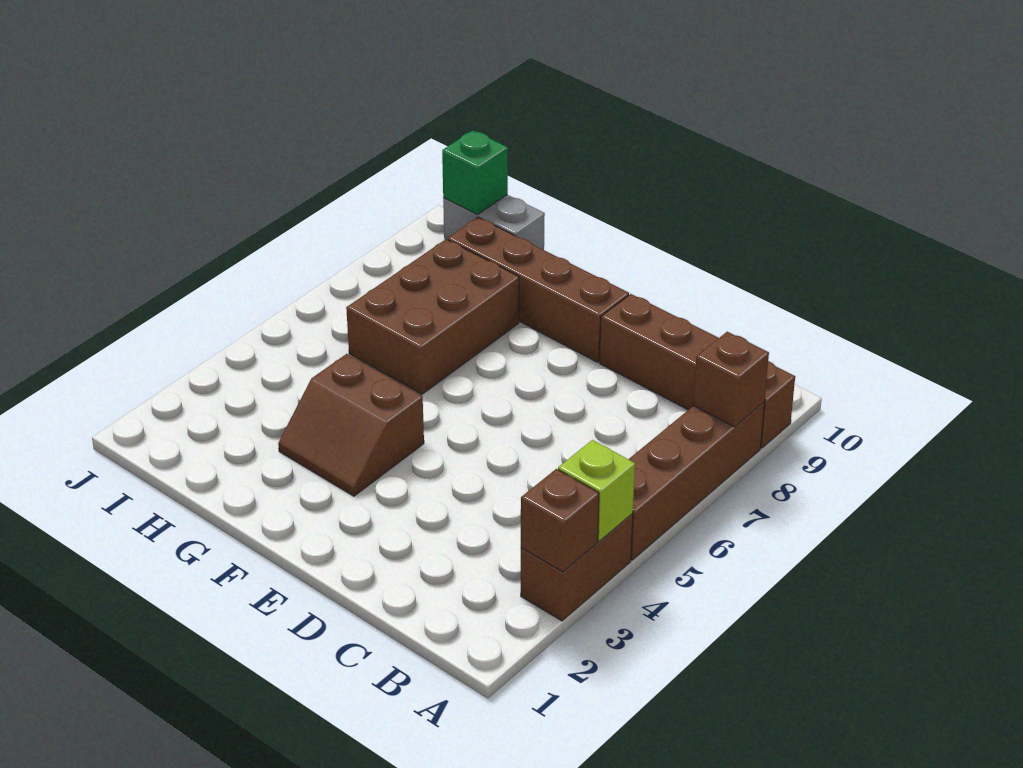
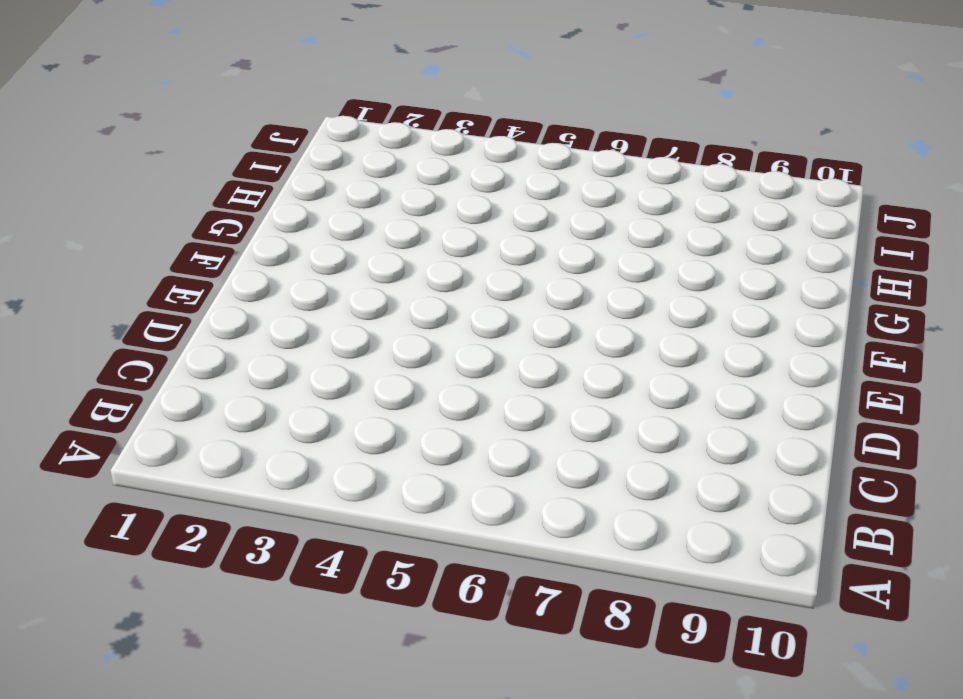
none -> brown brick A3:A4 level 1
none -> brown brick A5:A8 level 1

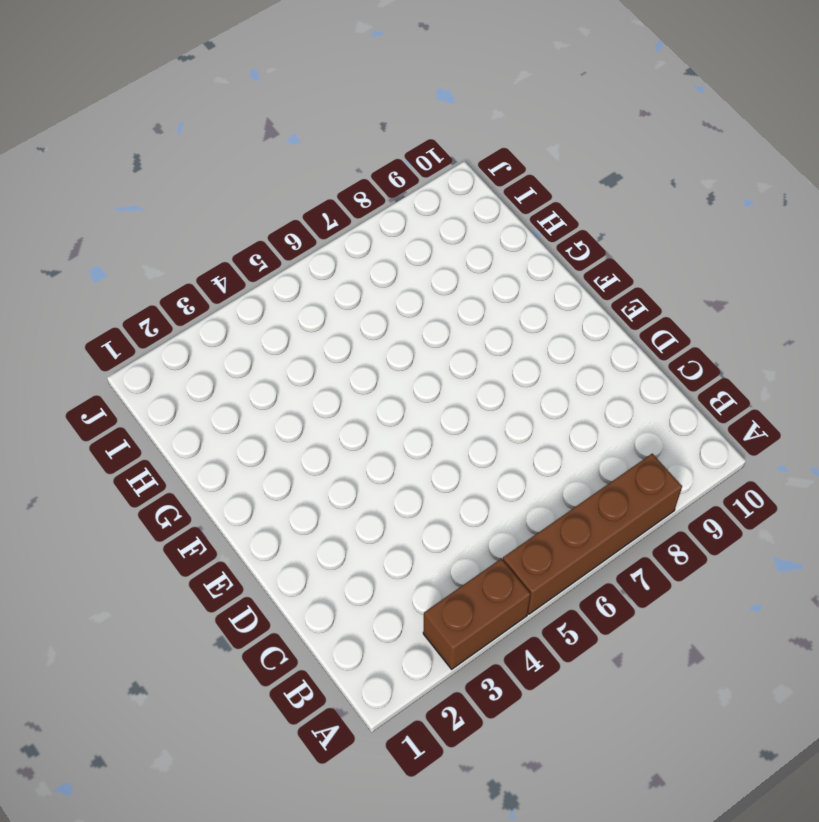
none -> brown brick A9:D9 level 1
none -> brown brick E9:H9 level 1

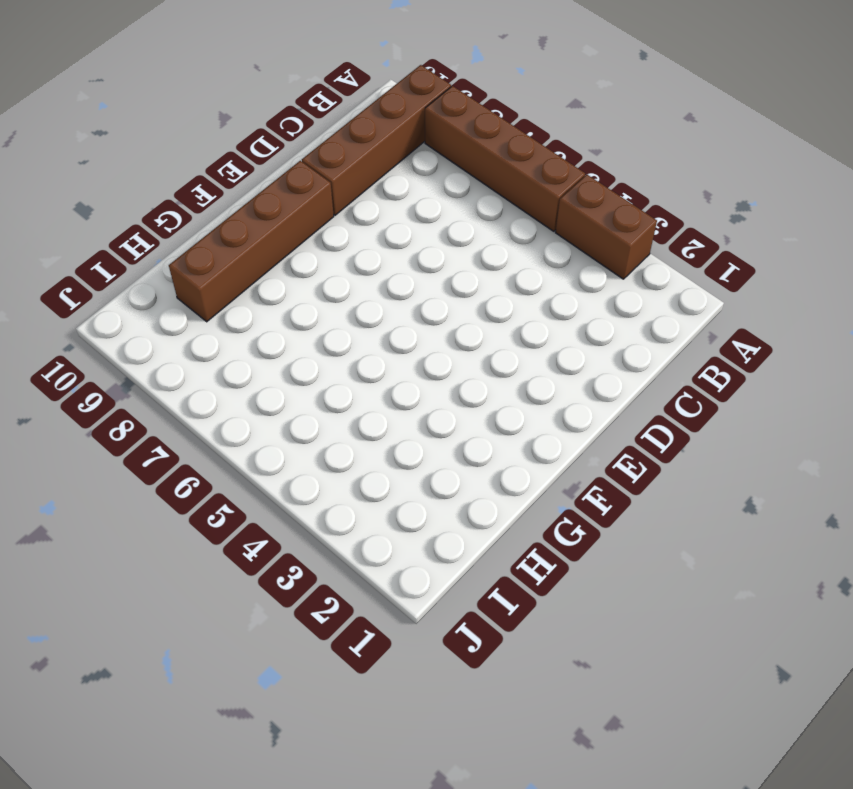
none -> brown slope F3:G4 level 1 top 4
none -> brown brick G6:H8 level 1

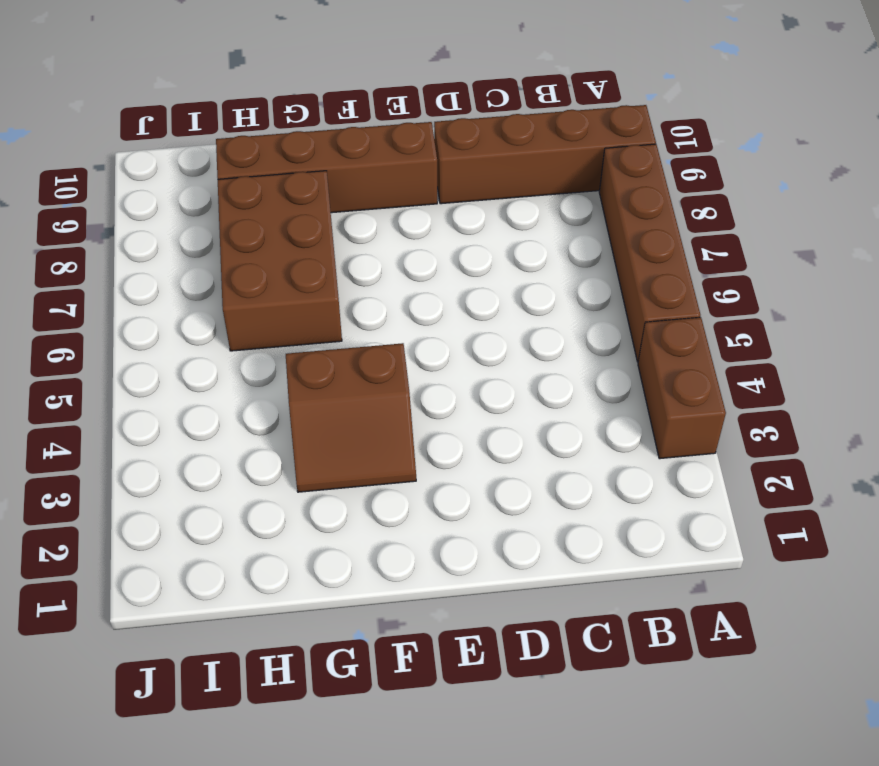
none -> grey brick H10:I10 level 1
none -> brown brick A3 level 2

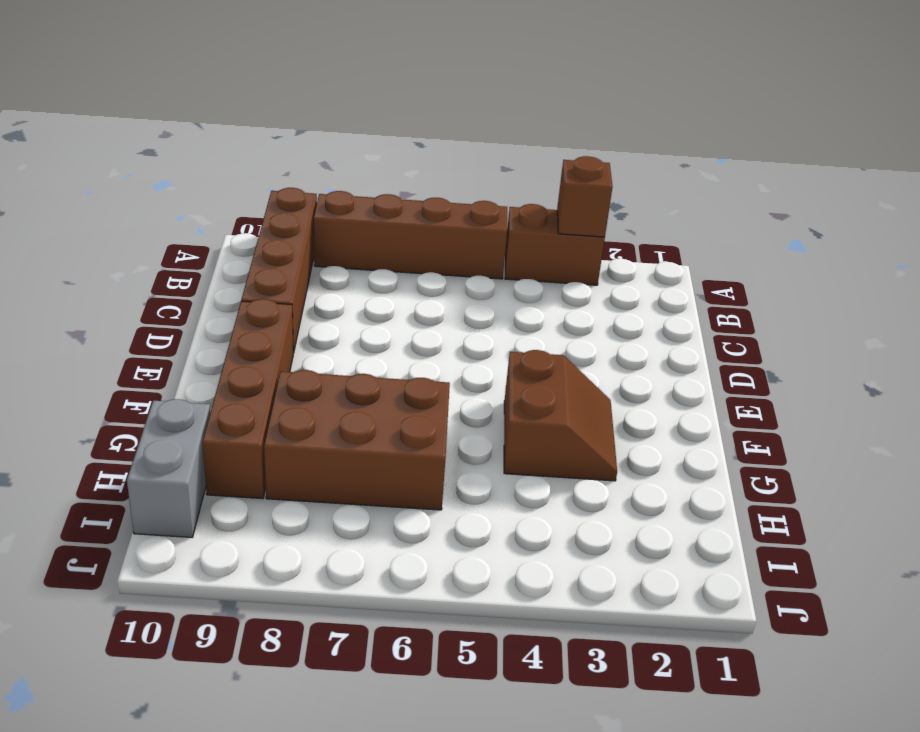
none -> lime brick A4 level 2
none -> brown brick A8 level 2

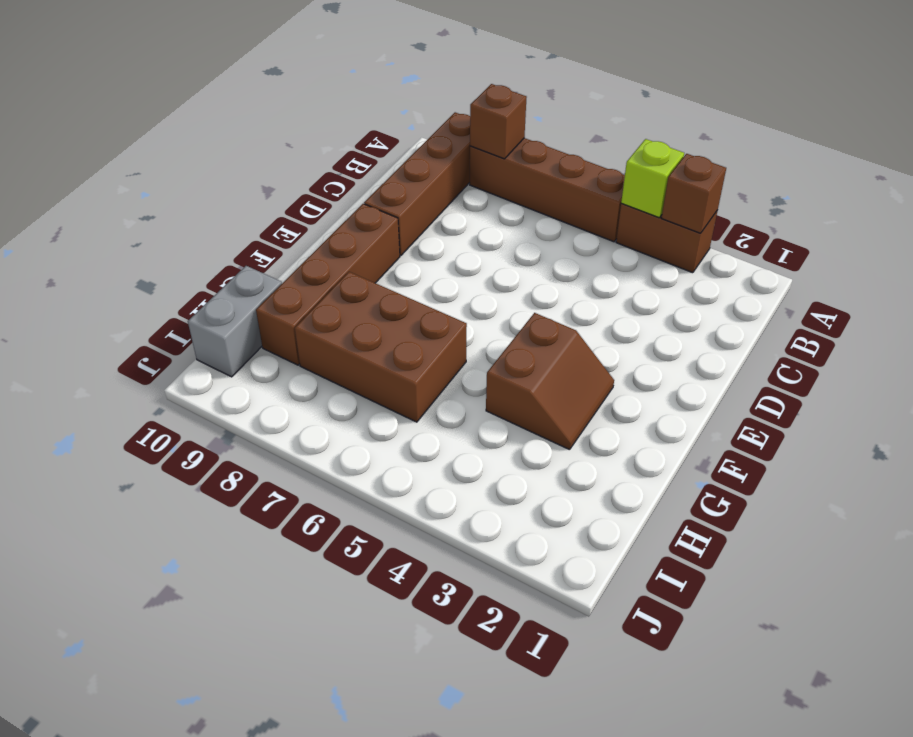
none -> green brick I10 level 2

